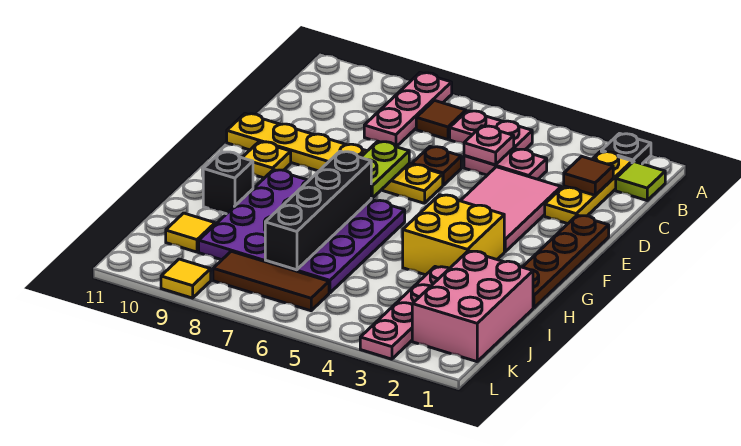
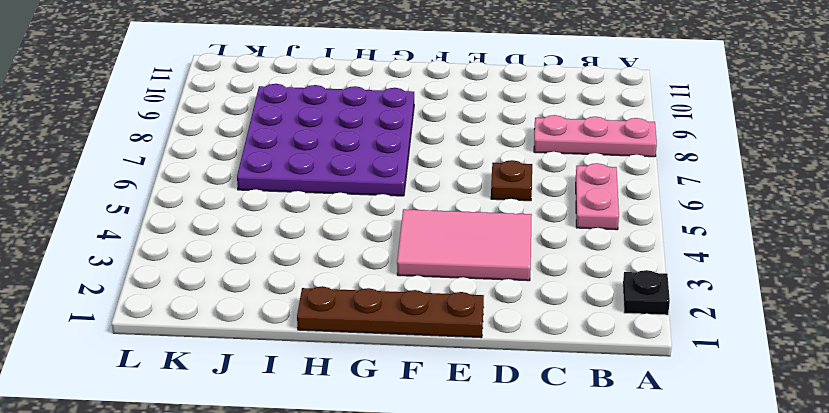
none -> lime tile B1 level 1
none -> yellow plate B2:D2 level 1
none -> brown tile B7 level 1

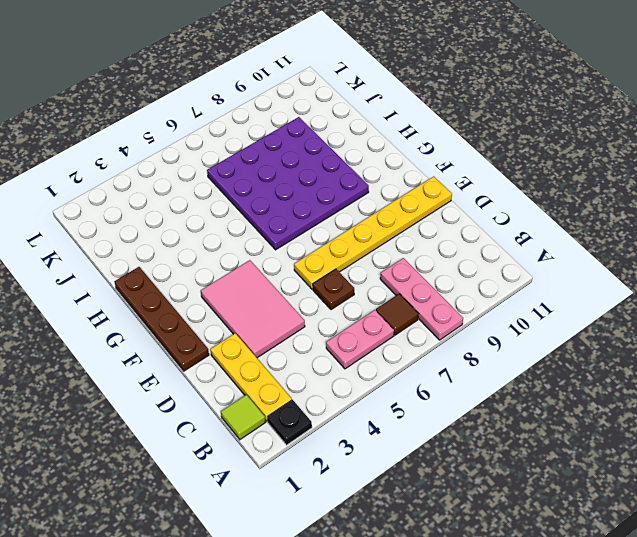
none -> pink plate C4:C5 level 1
none -> yellow plate F10 level 1
none -> yellow brick G3:H4 level 1

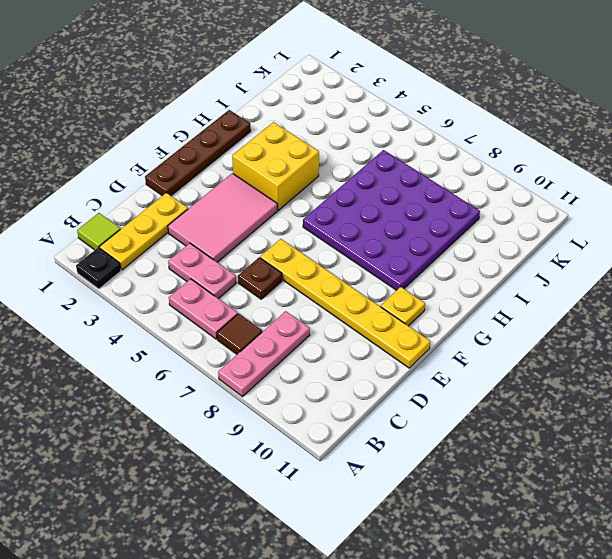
none -> black brick H10 level 1
none -> pink brick I1:K2 level 1
none -> pink plate I3:L3 level 1

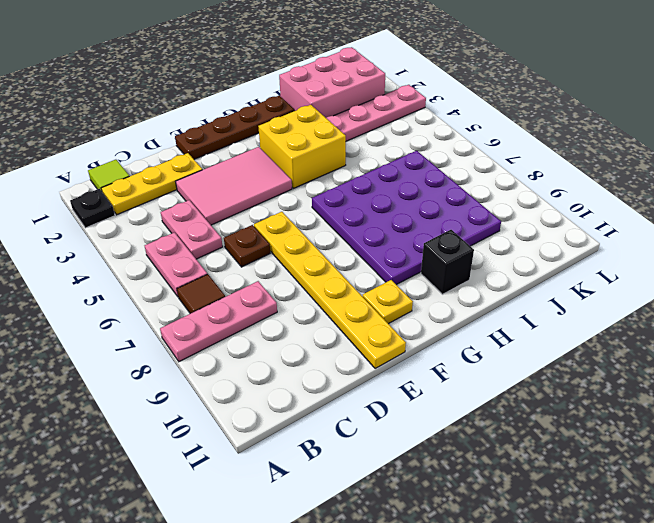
none -> yellow tile J10 level 1
none -> brown tile K6:K8 level 1
none -> yellow tile L9 level 1

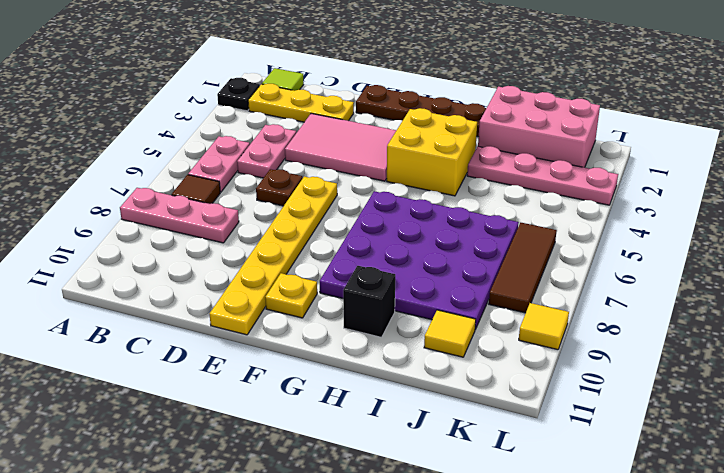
none -> brown tile C2 level 2
none -> pink plate C5 level 2
none -> lime plate E7:F7 level 2

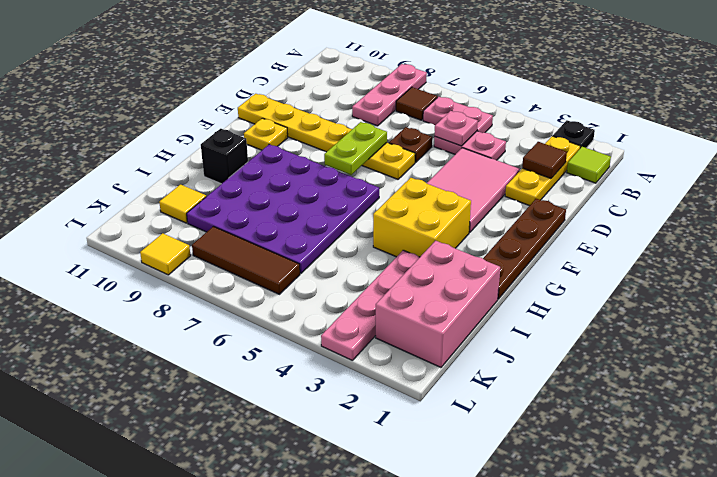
none -> black brick G7:J7 level 2

